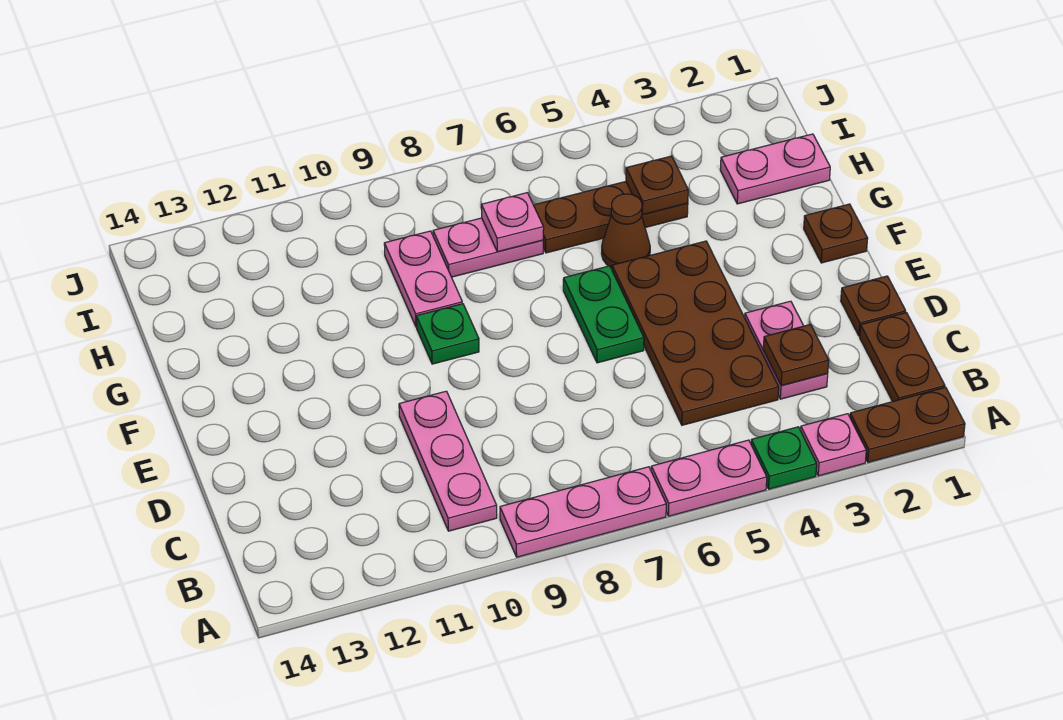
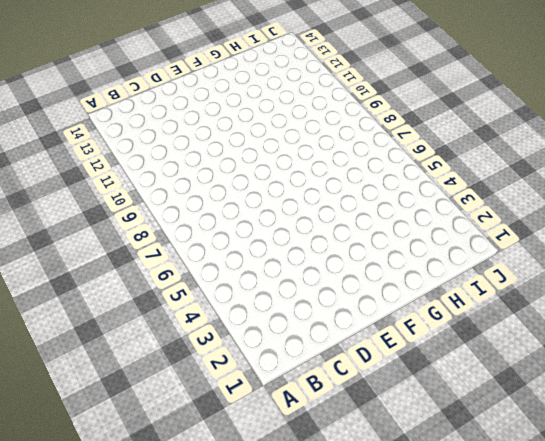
none -> brown plate A1:A2 level 1
none -> pink plate A3 level 1
none -> green plate A4 level 1

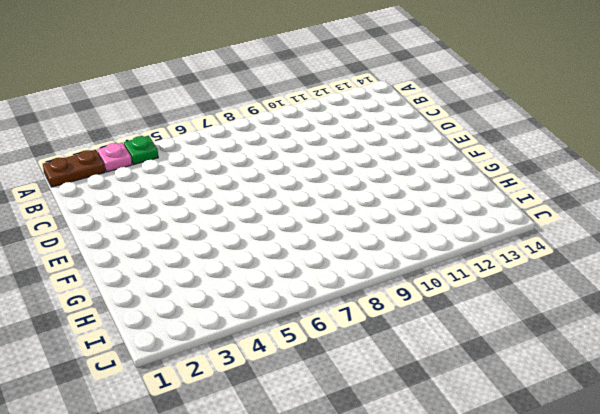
none -> pink plate A5:A6 level 1
none -> pink plate A7:A9 level 1
none -> brown plate B1:C1 level 1

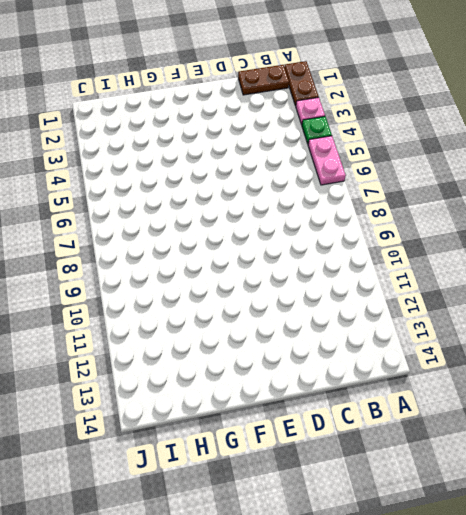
none -> pink plate A7:A9 level 1
none -> pink plate B10:D10 level 1
none -> pink plate C3:D3 level 1

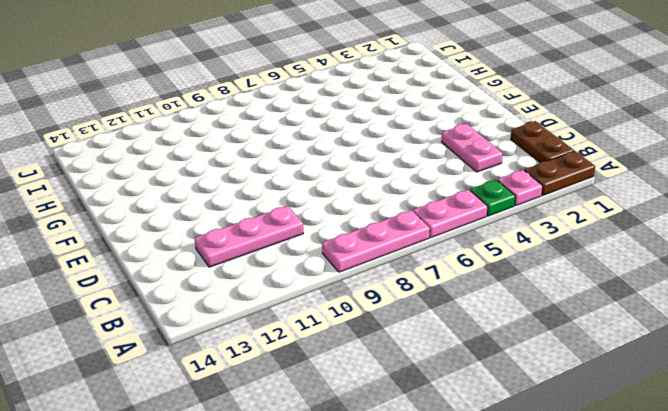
pink plate C10:C12 level 1 -> pink plate B10:D10 level 1
none -> brown plate C4:F5 level 1
none -> brown plate D1 level 1
none -> green plate E6:F6 level 1

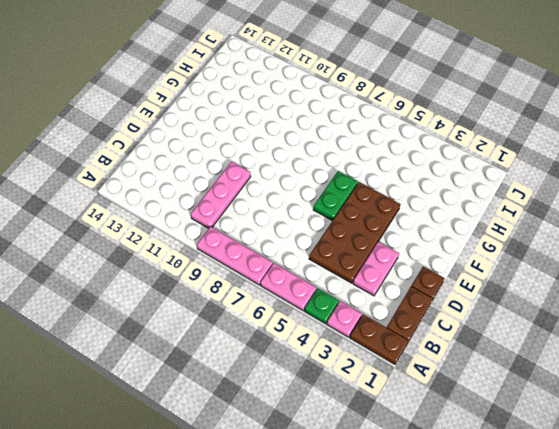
none -> brown plate F1 level 1
none -> green plate F9 level 1
none -> brown cone G5 level 1

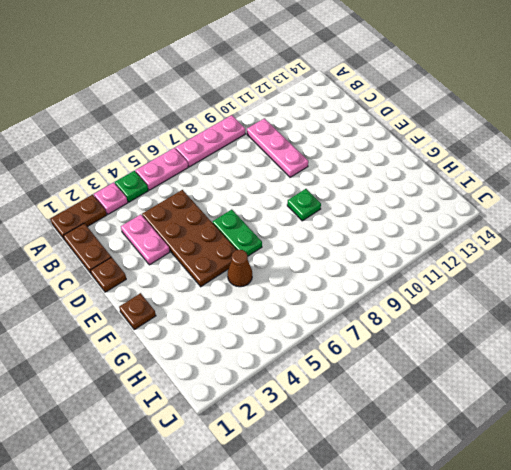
none -> pink plate G9:H9 level 1
none -> pink plate H1:H2 level 1
none -> brown plate H4:H6 level 1

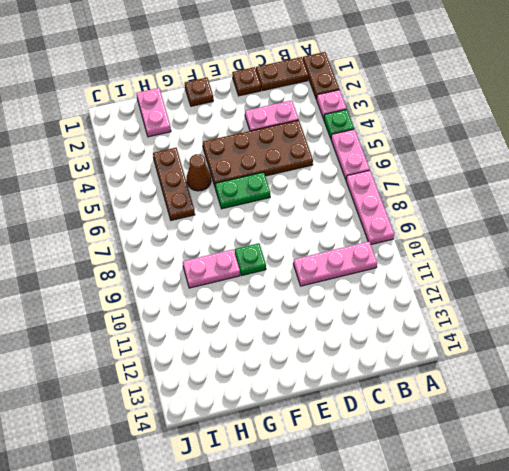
none -> pink plate H7:H8 level 1
none -> brown plate C3 level 2
none -> brown plate H4 level 2

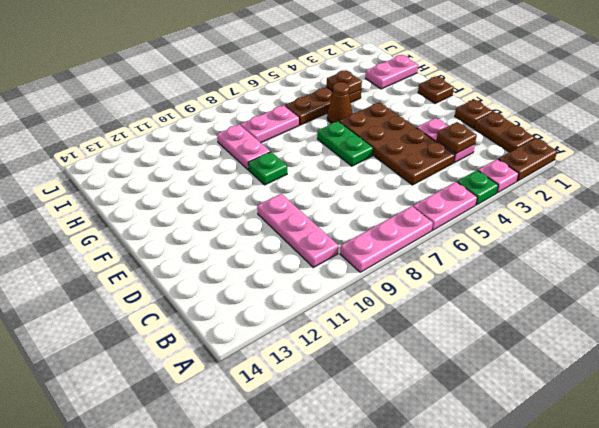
none -> pink plate H7 level 2

